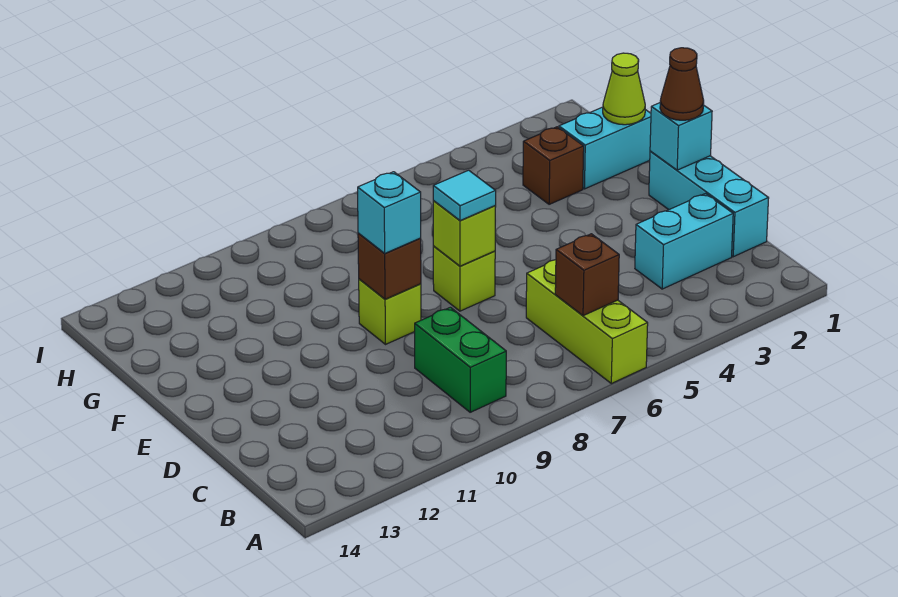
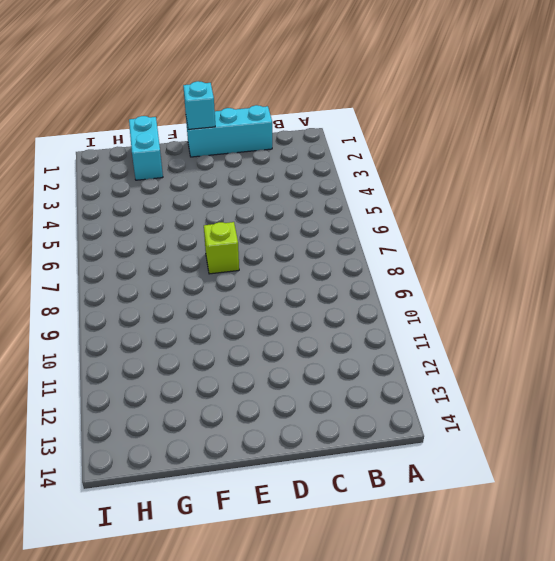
none -> lime brick A6:C6 level 1
none -> green brick B9:C9 level 1
none -> cyan brick C2:C3 level 1

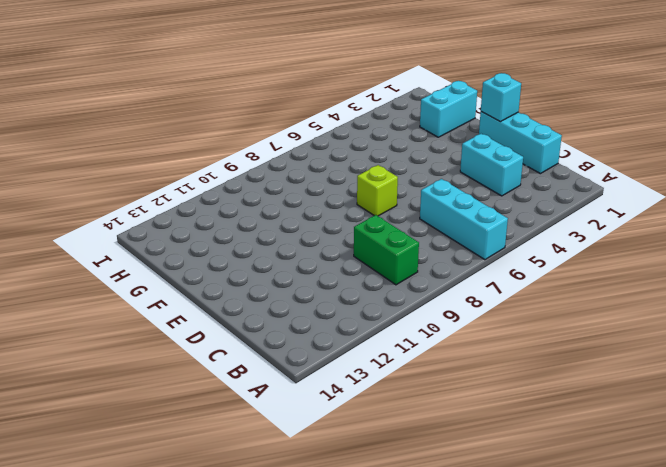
cyan brick A6:C6 level 1 -> lime brick A6:C6 level 1
cyan brick C3:D3 level 1 -> cyan brick C2:C3 level 1
none -> lime brick E9 level 1
none -> brown brick G3 level 1
none -> brown brick B6 level 2

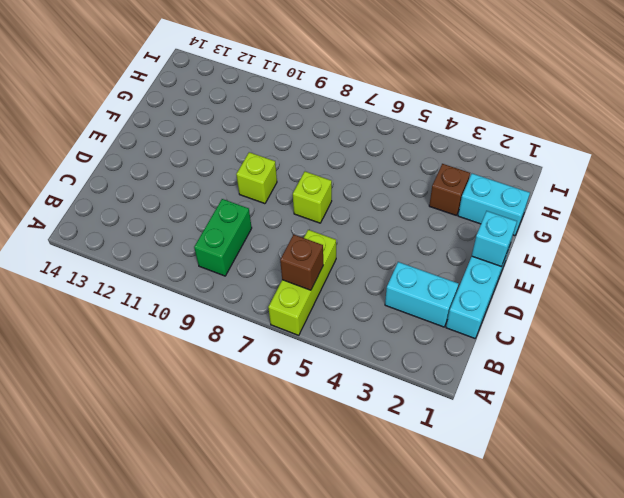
none -> lime brick E7 level 2
none -> brown brick E9 level 2
none -> lime cone G1 level 2

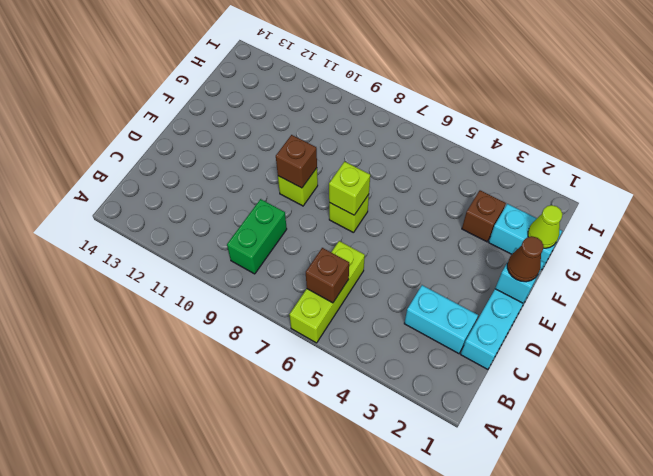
none -> cyan tile E7 level 3
none -> cyan brick E9 level 3

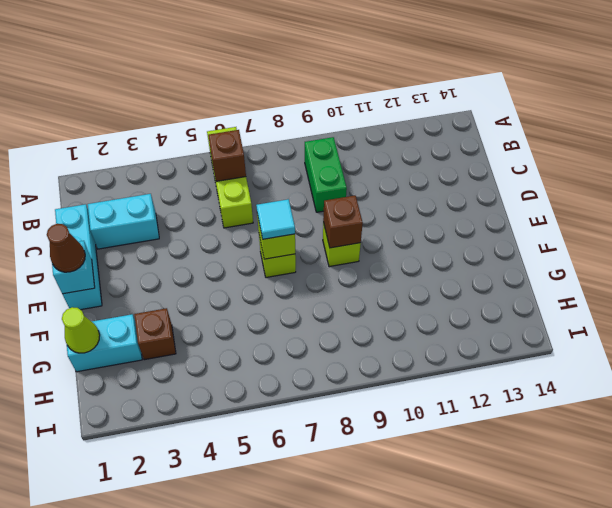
none -> cyan brick E9 level 3

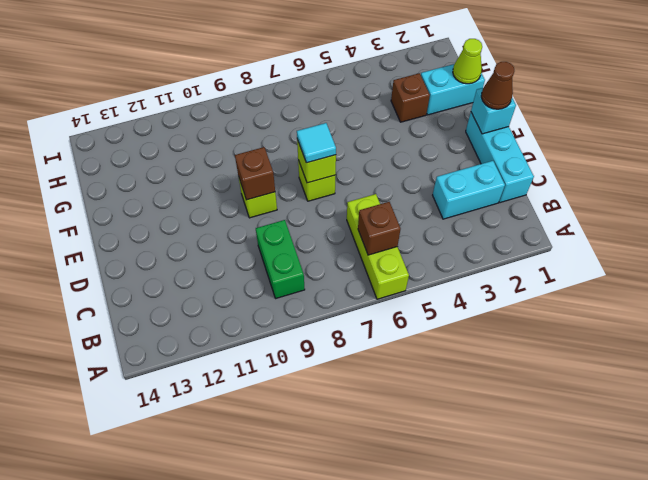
none -> cyan brick E9 level 3

